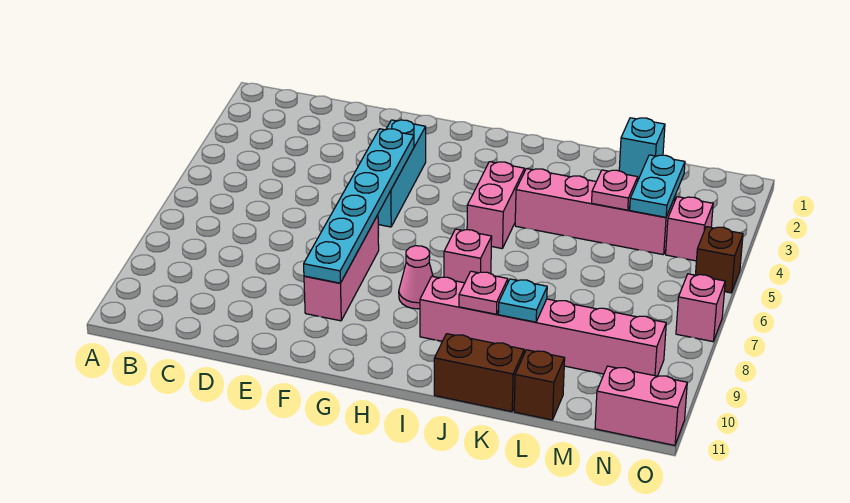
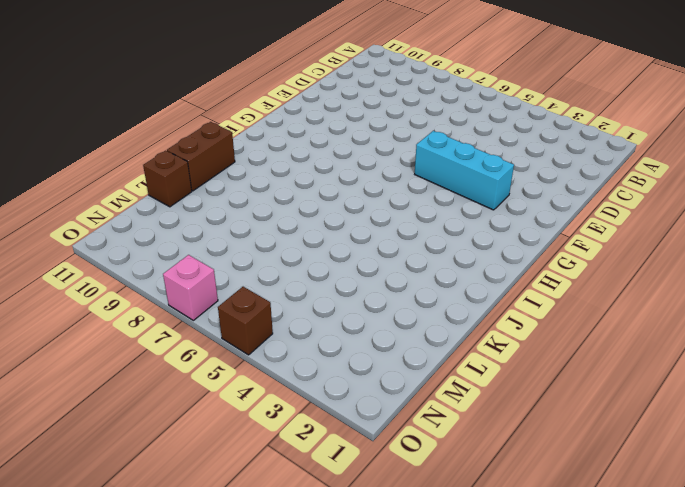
none -> pink brick F7:F9 level 1
none -> pink cone H8 level 1
none -> pink brick I4:I5 level 1

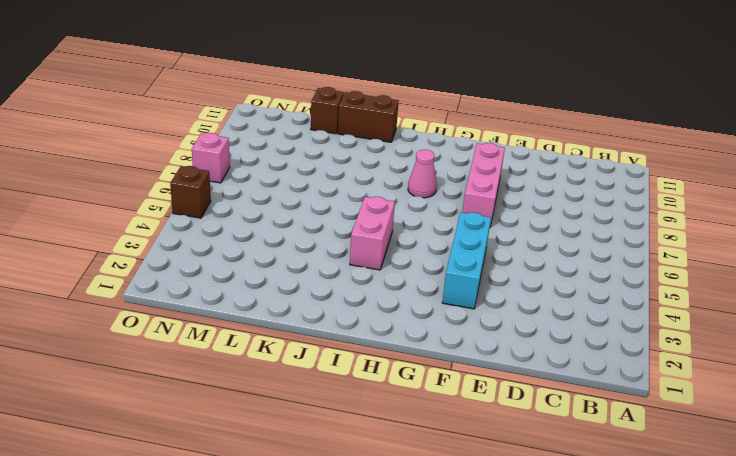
none -> pink brick I7 level 1
none -> pink brick I9:N9 level 1
none -> pink brick J4:M4 level 1

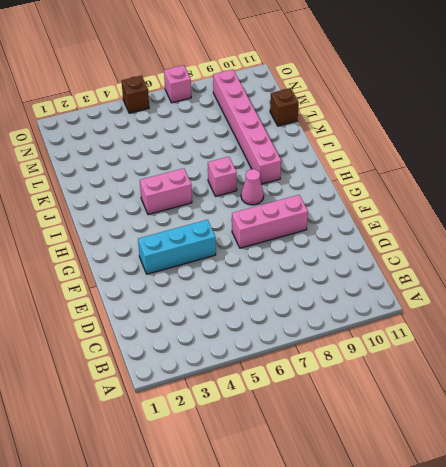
none -> pink brick J4:M4 level 1
none -> brown brick J11:K11 level 1
none -> cyan brick L1 level 1

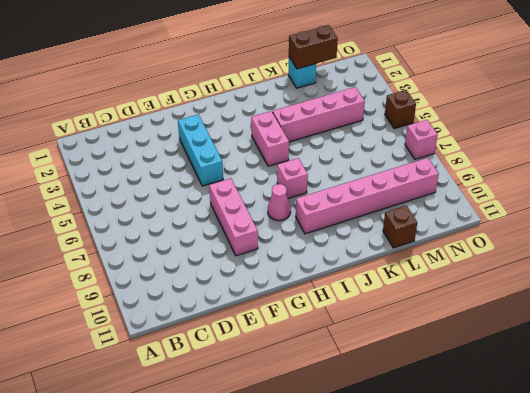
brown brick L1:M1 level 2 -> brown brick J11:K11 level 1
none -> pink brick N4 level 1
none -> pink brick N11:O11 level 1
none -> cyan plate F4:F9 level 2

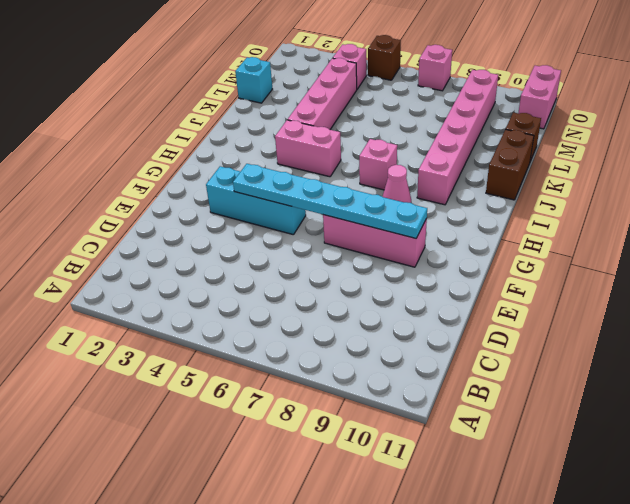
none -> pink plate J9 level 2
none -> cyan plate K9 level 2
none -> pink plate L4 level 2

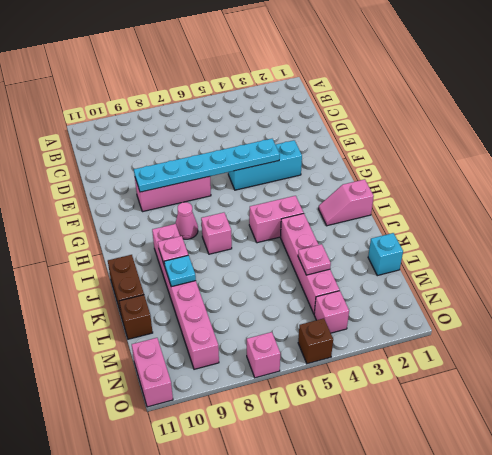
pink slope I1:I2 level 1 top 1 -> none
none -> cyan plate M3:M4 level 2

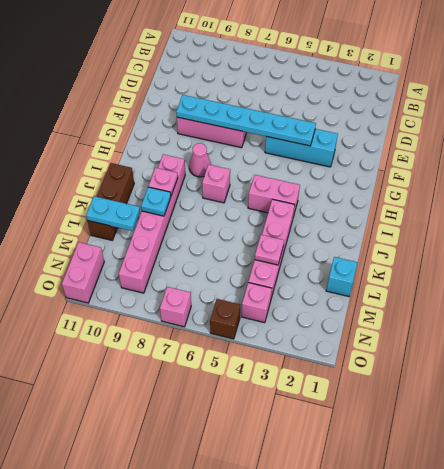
cyan plate L10:L11 level 2 -> cyan plate M3:M4 level 2

